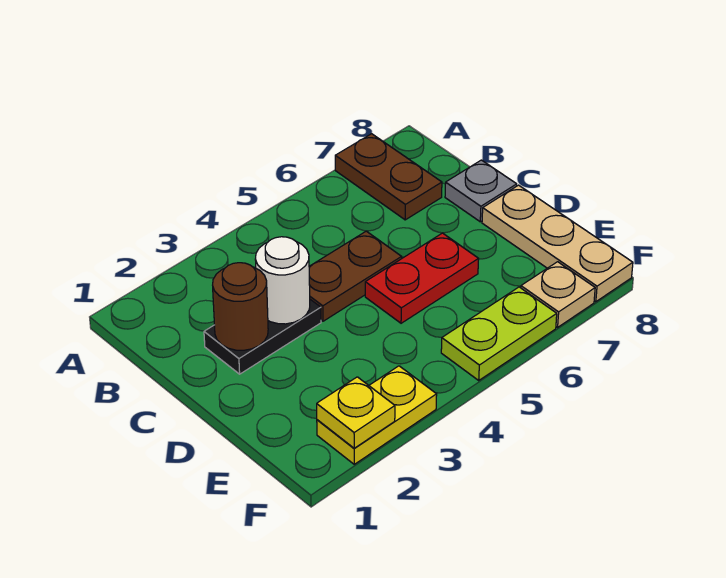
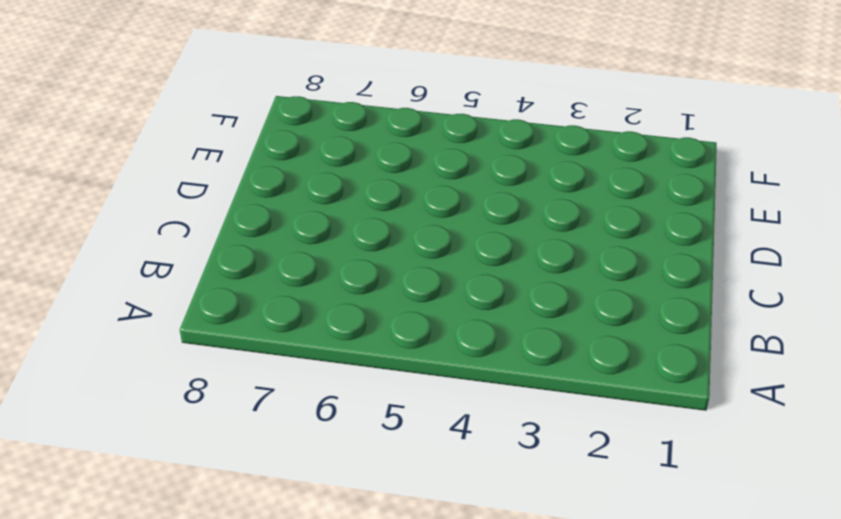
none -> brown plate A7:B7 level 1
none -> black plate C2:C3 level 1
none -> brown plate C4:C5 level 1

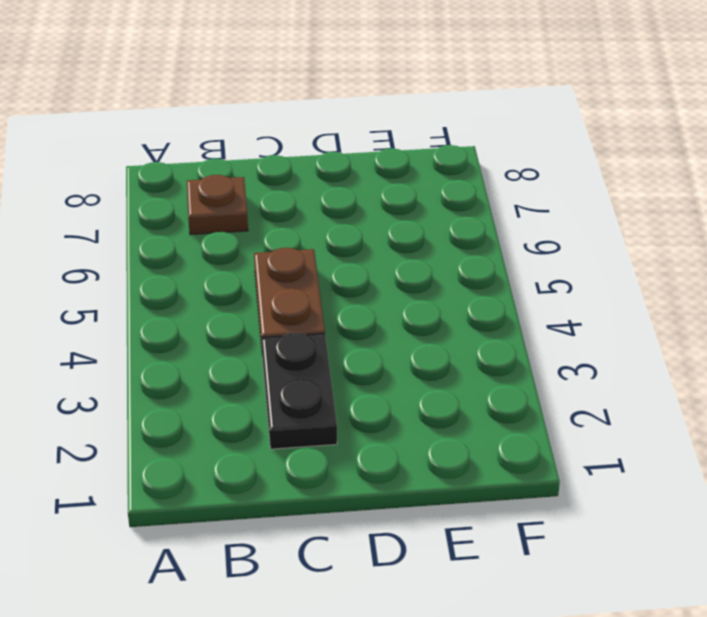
brown plate B7 level 1 -> brown plate A7:B7 level 1
none -> grey plate C8 level 1
none -> red plate D5:D6 level 1
none -> tan plate D8:F8 level 1

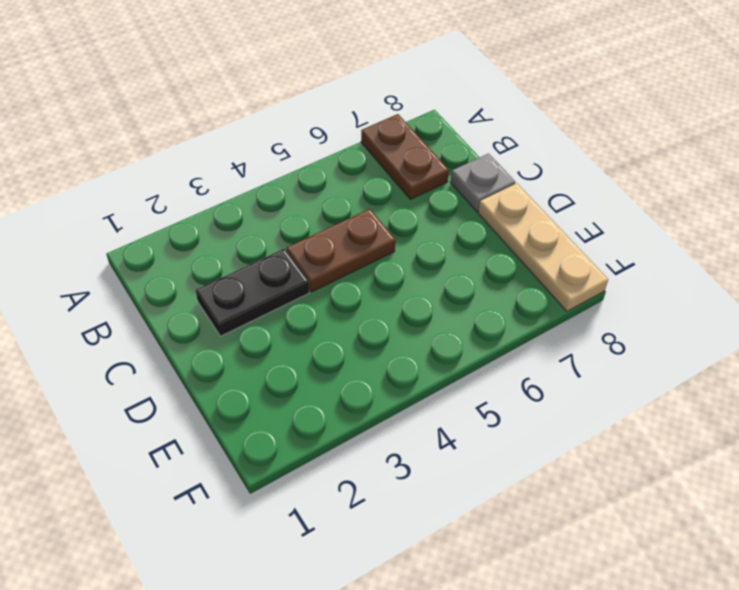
none -> red plate D5:D6 level 1
none -> yellow plate F2:F3 level 1
none -> lime plate F5:F6 level 1

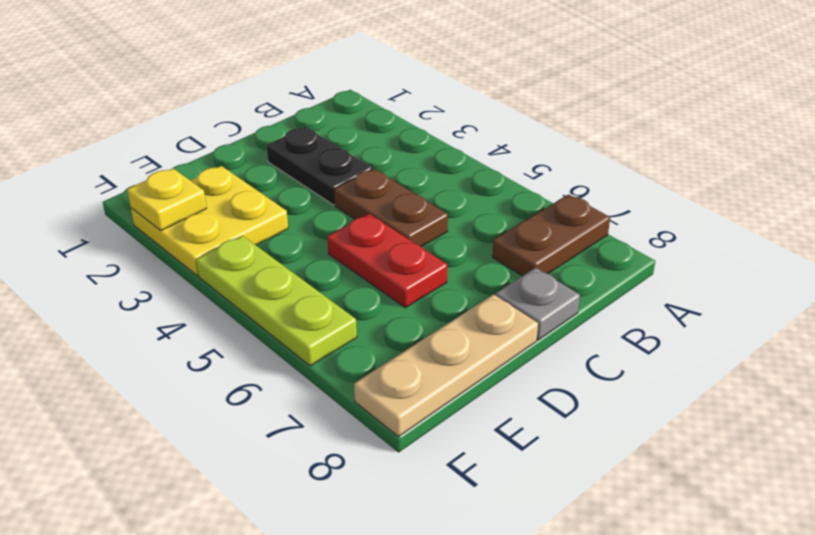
yellow plate E2:F3 level 1 -> yellow plate F2:F3 level 1
lime plate F4:F6 level 1 -> lime plate F5:F6 level 1
none -> tan plate F7 level 1
none -> brown round brick C2 level 2
none -> white round brick C3 level 2

